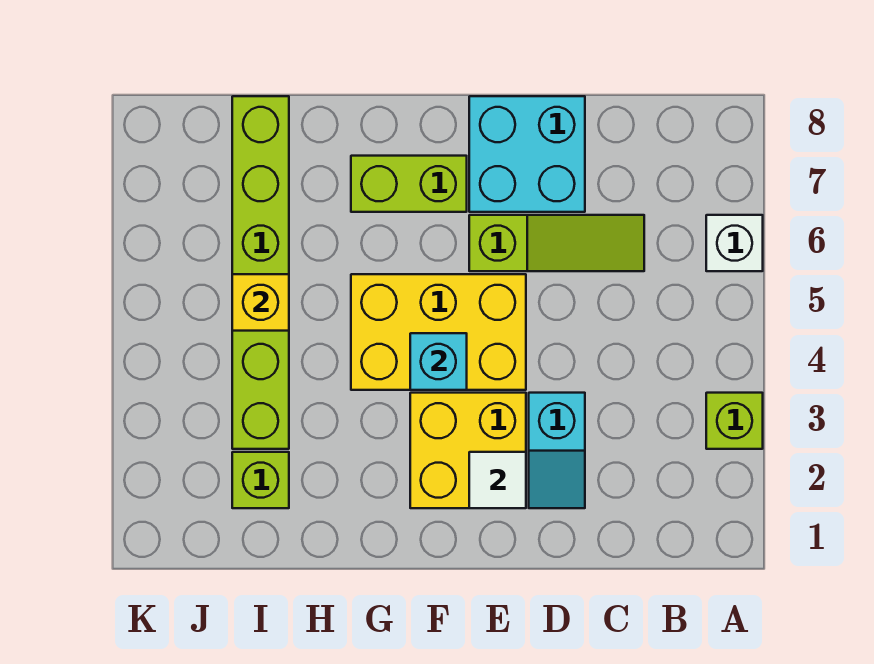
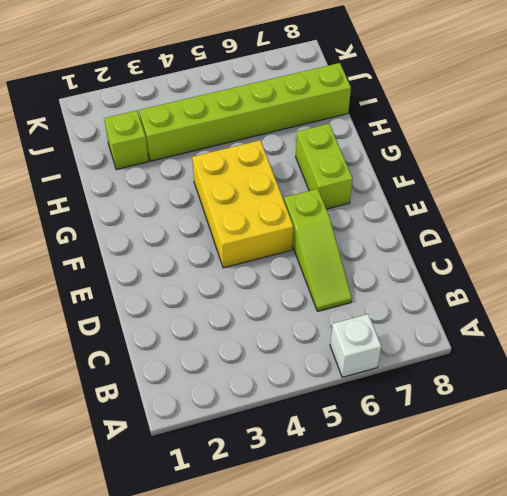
none -> lime brick A3 level 1
none -> cyan slope D2:D3 level 1 top 3
none -> cyan brick D7:E8 level 1

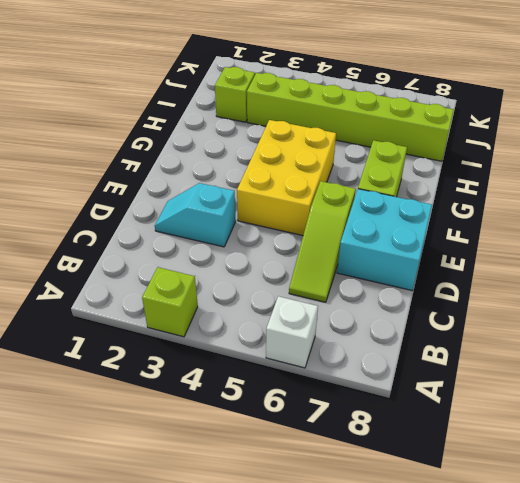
none -> yellow brick E2:F3 level 1
none -> white tile E2 level 2
none -> cyan brick F4 level 2

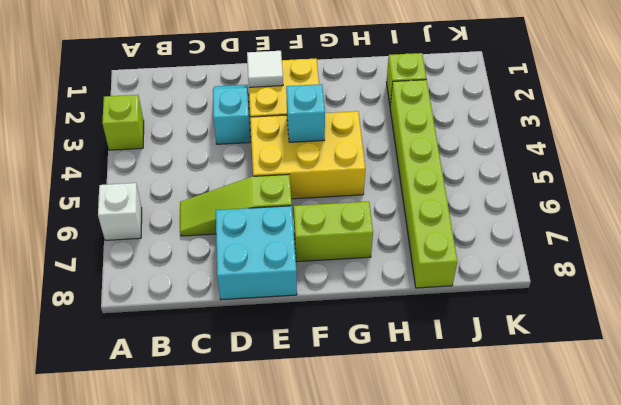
none -> yellow brick I5 level 2

